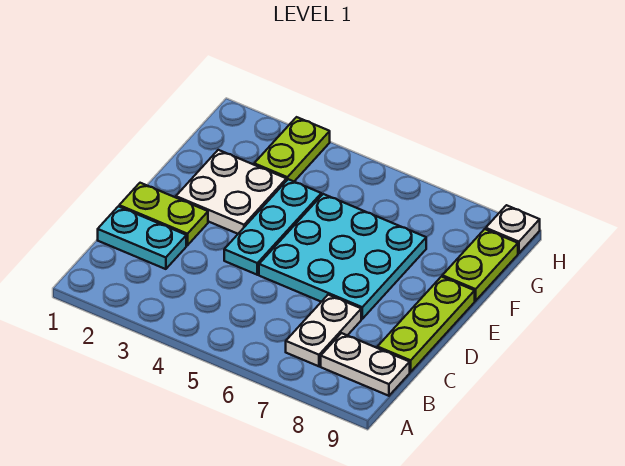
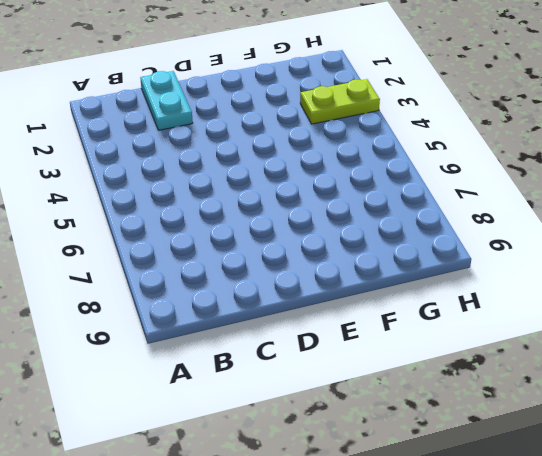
none -> white plate B7:C7 level 1
none -> white plate B8:B9 level 1

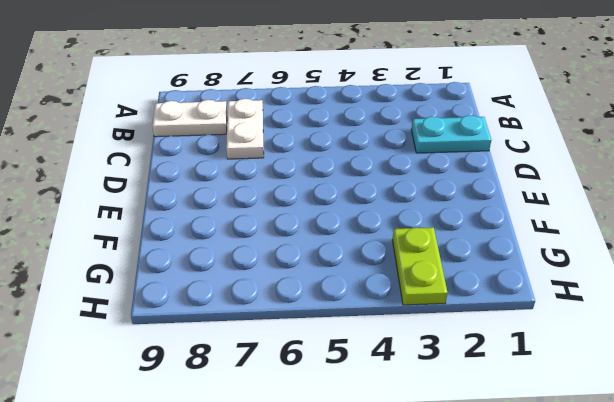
none -> lime plate C9:E9 level 1
none -> lime plate D1:D2 level 1

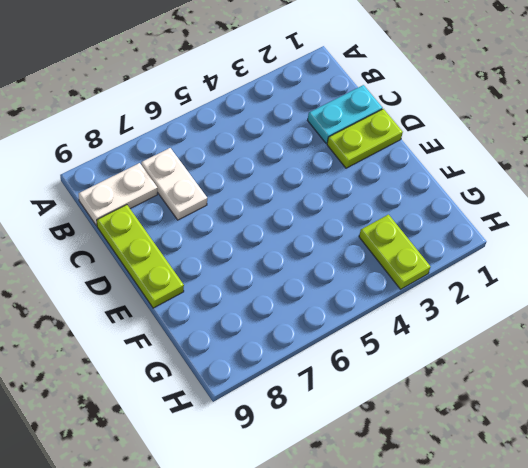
none -> cyan plate D4:F4 level 1
none -> cyan plate D5:F7 level 1

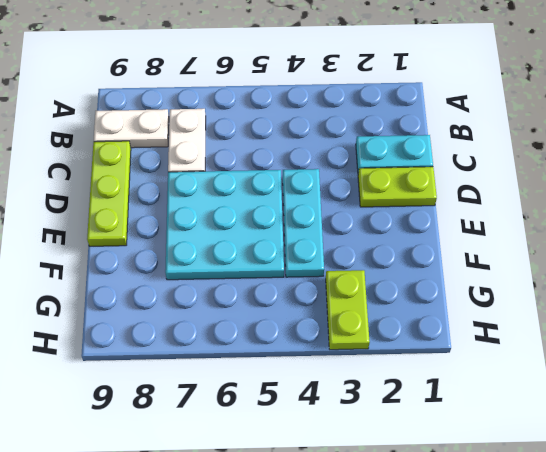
none -> white plate E2:F3 level 1
none -> lime plate F9:G9 level 1

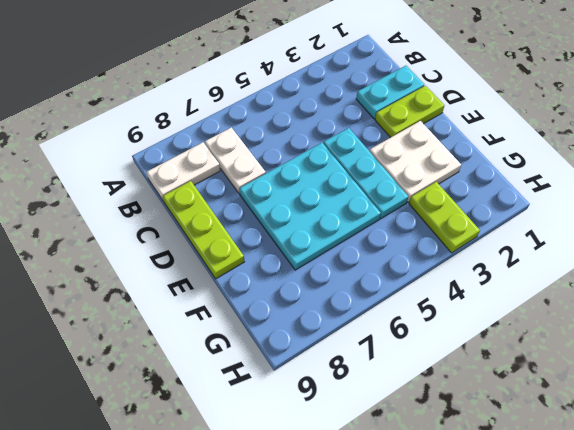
none -> lime plate F9:G9 level 1
none -> white plate H9 level 1

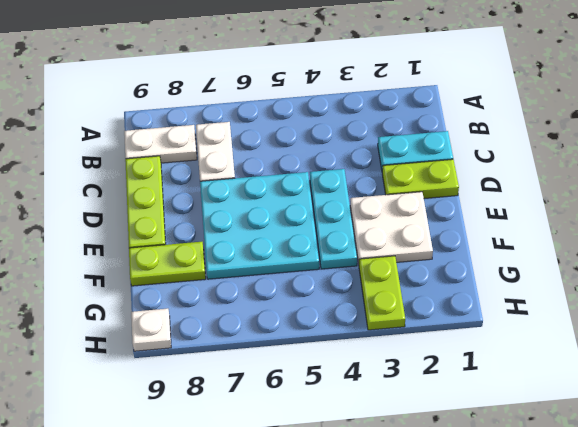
lime plate F8:F9 level 1 -> lime plate F9:G9 level 1

